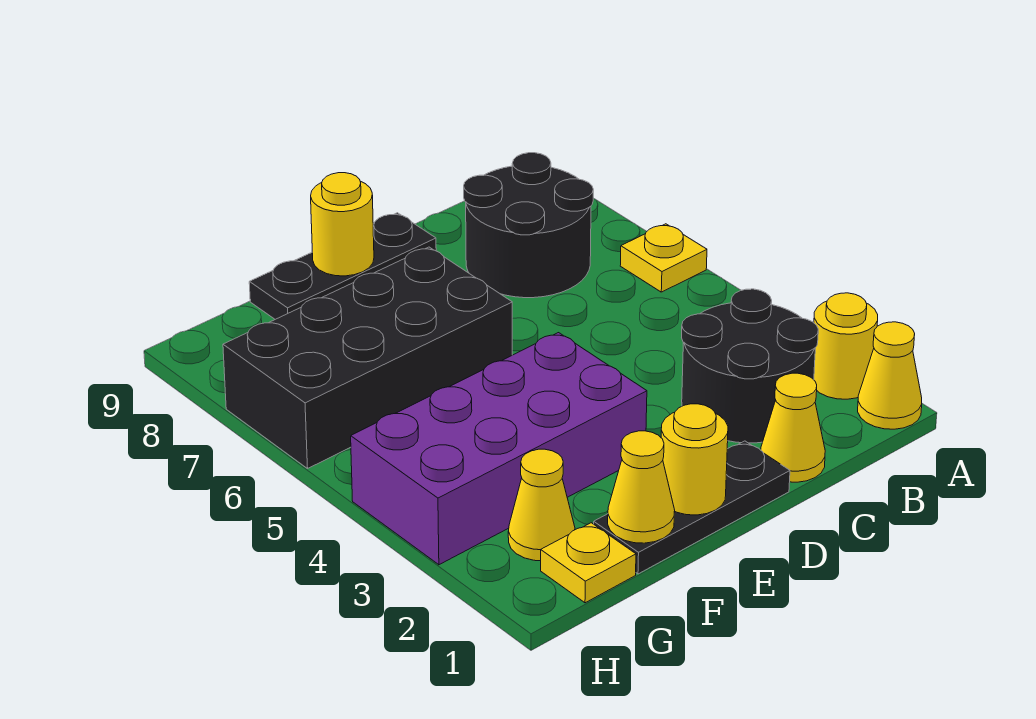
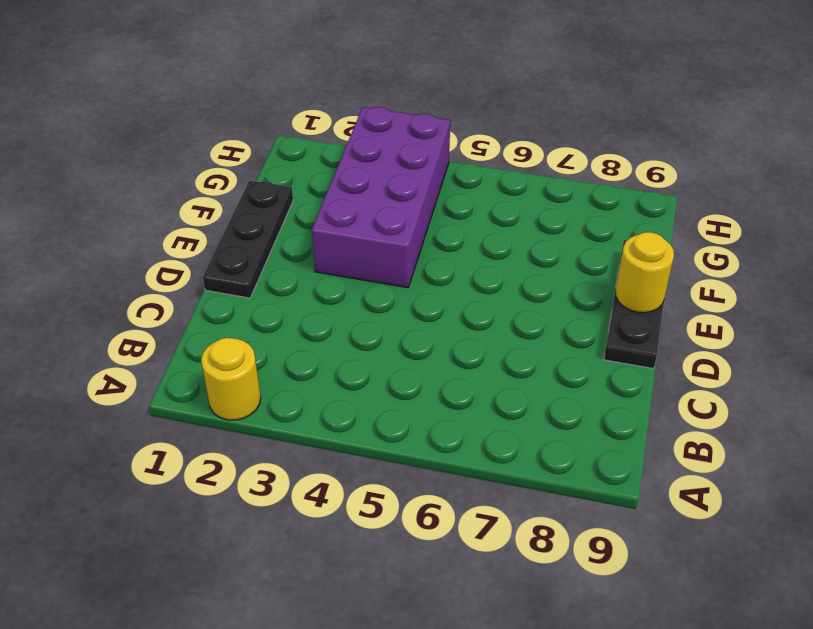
none -> yellow cone A1 level 1
none -> yellow plate A6 level 1
none -> black round brick B2:C3 level 1

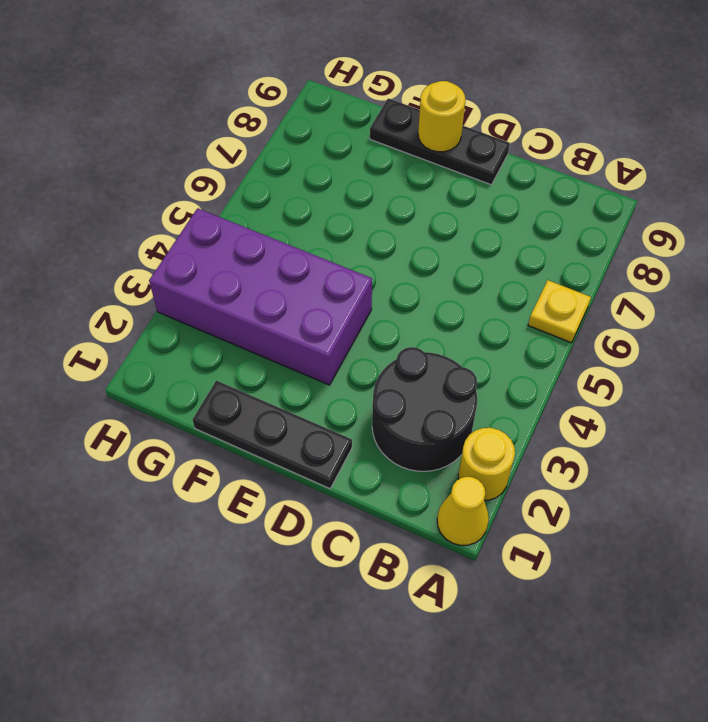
none -> black round brick B7:C8 level 1
none -> yellow cone C1 level 1
none -> black brick E6:H7 level 1

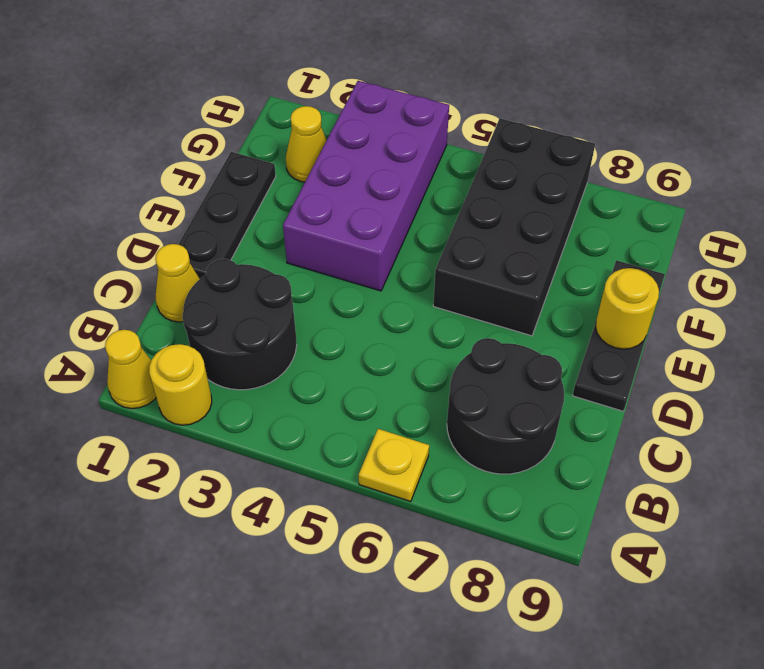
none -> yellow plate G1 level 1
none -> yellow round brick E1 level 2
none -> yellow cone F1 level 2

